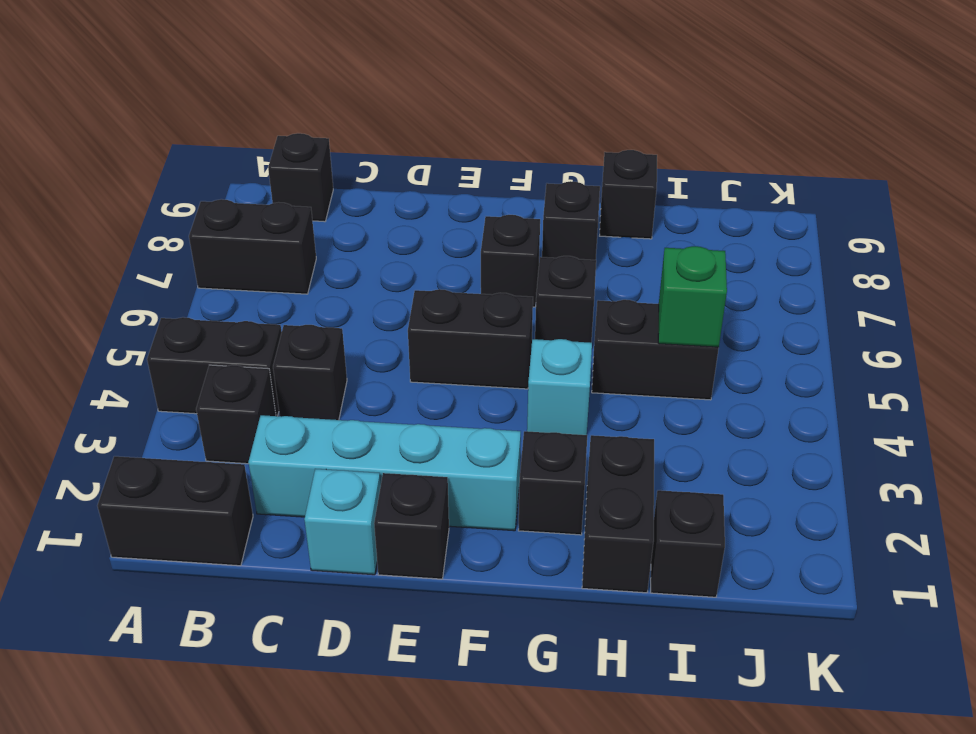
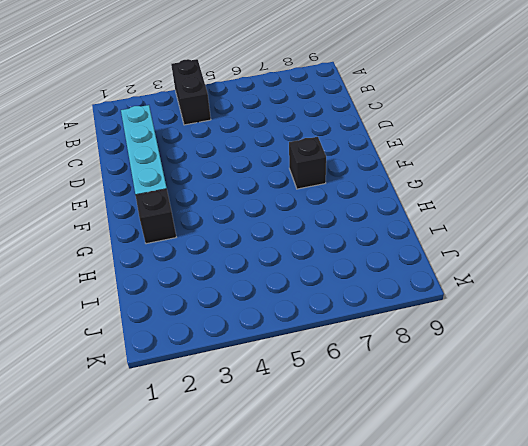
none -> black brick A1:B1 level 1
none -> black brick A7:B7 level 1
none -> black brick B3 level 1

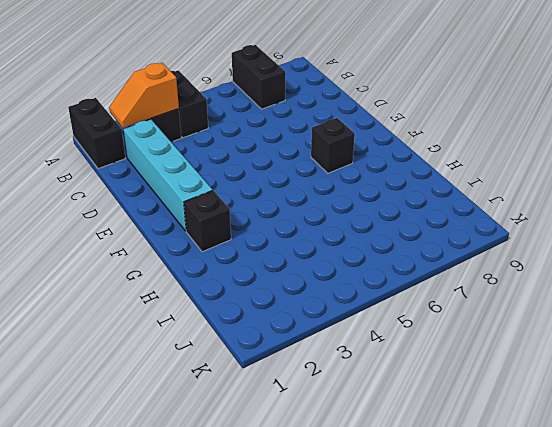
orange slope B2:B3 level 2 top 3 -> none
none -> black brick B9 level 1
none -> black brick C4 level 1
none -> cyan brick D1 level 1

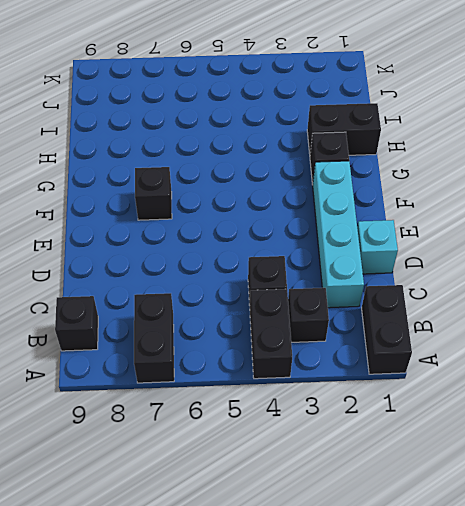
none -> black brick E1 level 1
none -> black brick E5:F5 level 1
none -> cyan brick G4 level 1

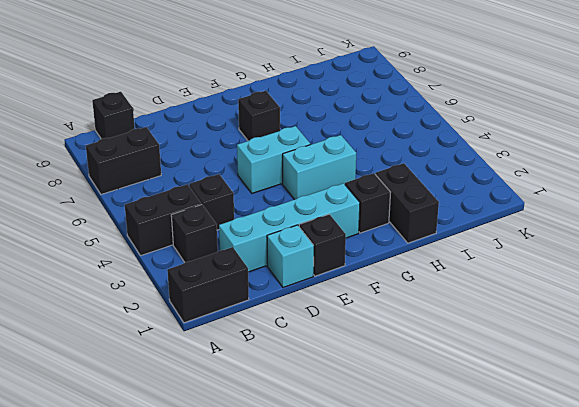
cyan brick E5:F5 level 1 -> black brick E5:F5 level 1
cyan brick F4:G4 level 1 -> cyan brick G4 level 1
none -> black brick G6 level 1
none -> black brick G8 level 1
none -> black brick H5:I5 level 1

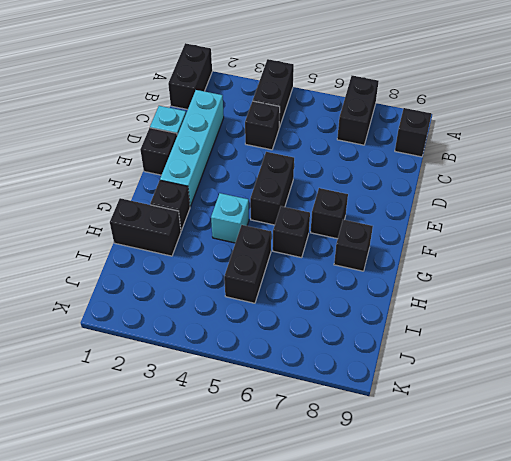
none -> black brick B3 level 1
none -> black brick H9 level 1
none -> black brick I1 level 1

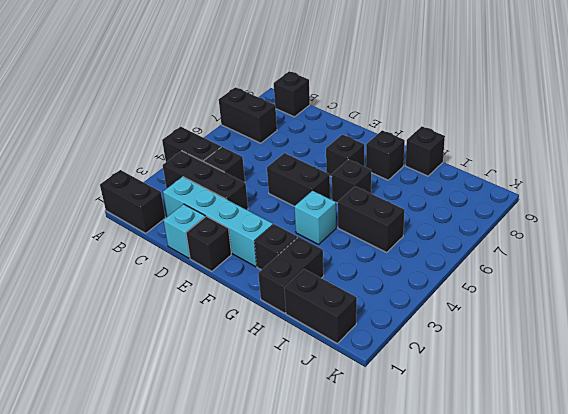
black brick B3:D3 level 1 -> black brick B3 level 1
black brick I1:J1 level 1 -> black brick I1 level 1
none -> green brick I5 level 2

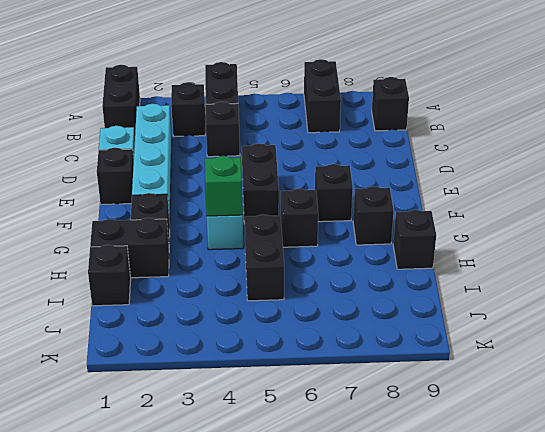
green brick G4 level 2 -> green brick I5 level 2

